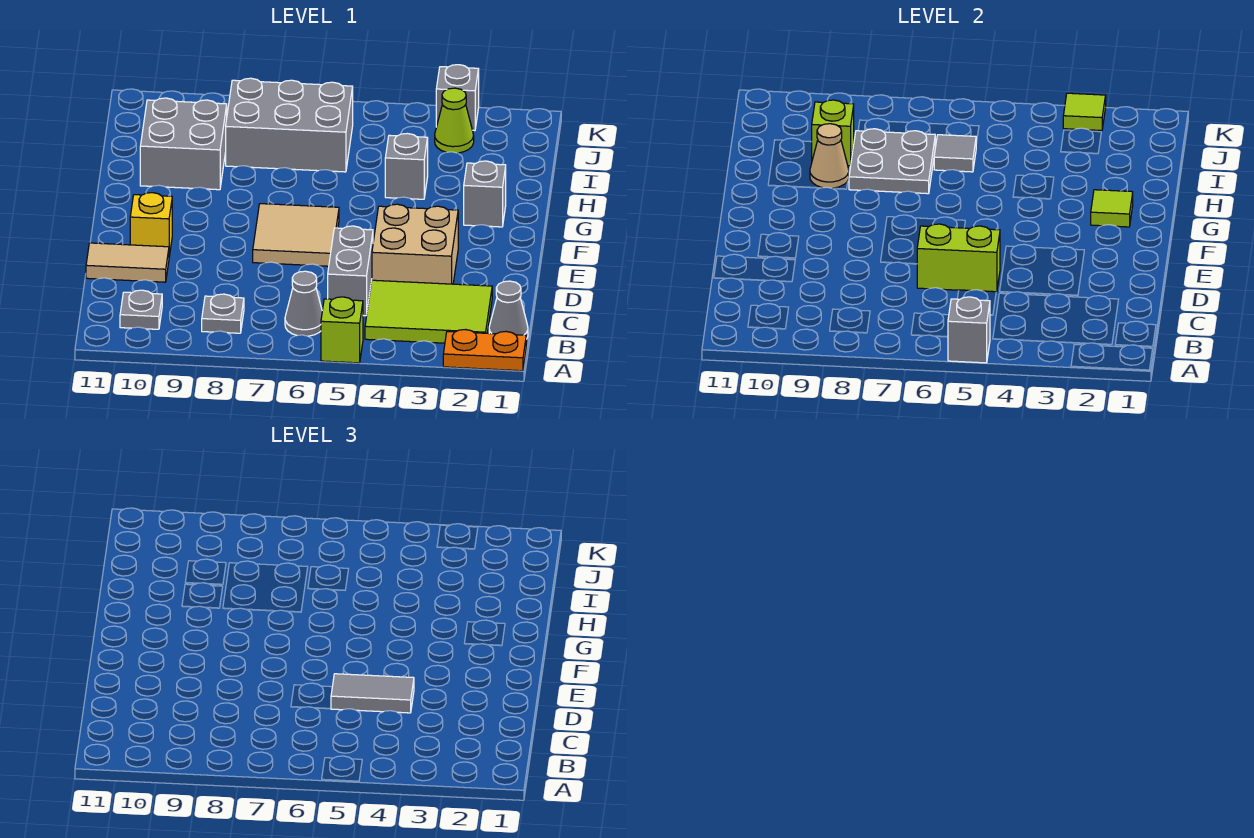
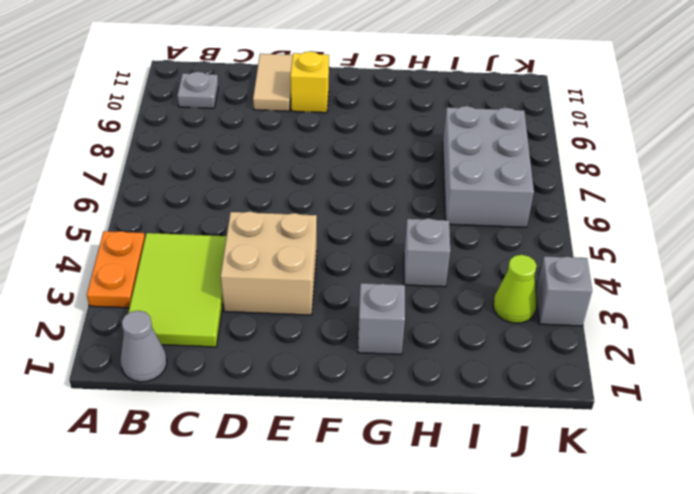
orange plate A3:A4 level 1 -> orange plate A1:A2 level 1
none -> lime brick A5 level 1
none -> grey cone B6 level 1
none -> grey plate B8 level 1

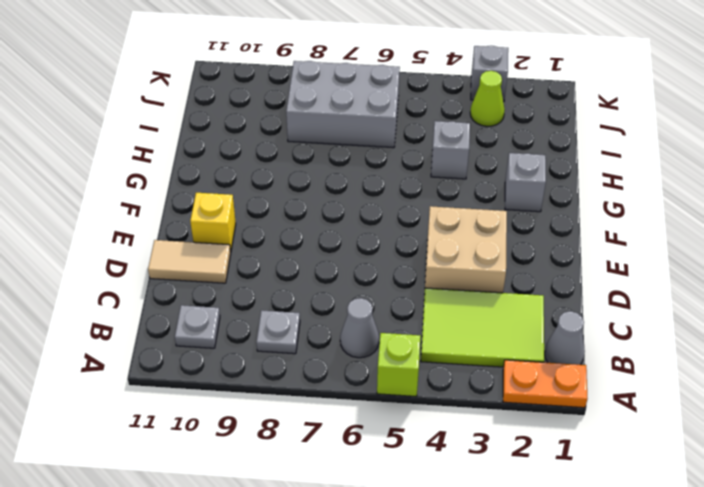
none -> grey brick C5:D5 level 1
none -> tan tile E6:F7 level 1
none -> grey brick H9:I10 level 1

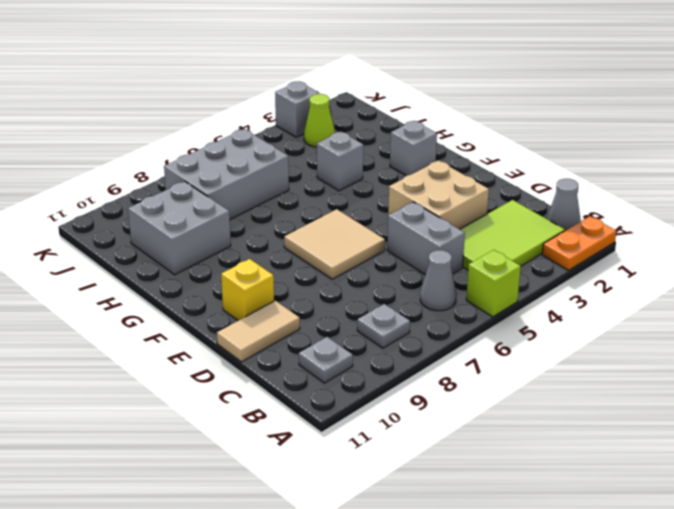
none -> grey brick A5 level 2
none -> lime brick D5:D6 level 2
none -> lime tile G2 level 2

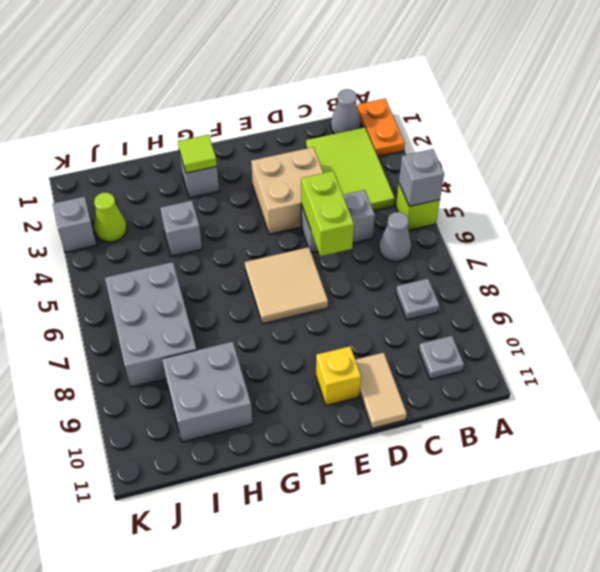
none -> grey plate H7:I8 level 2
none -> tan cone H9 level 2
none -> grey tile I6 level 2

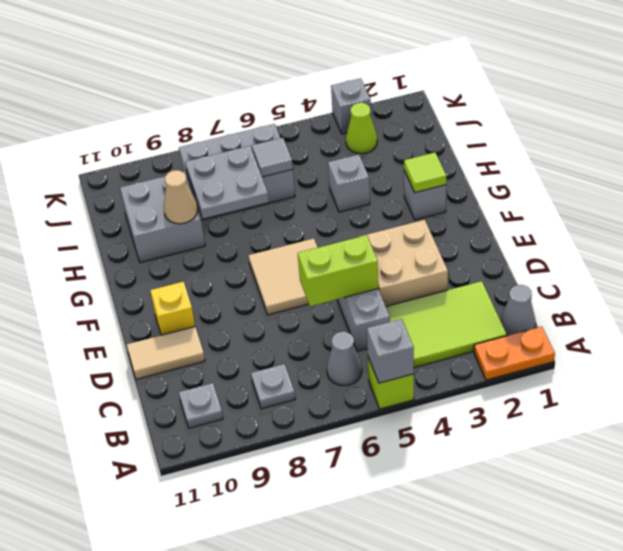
none -> lime brick I9 level 2
none -> lime tile K3 level 2
none -> grey tile D4:D5 level 3

